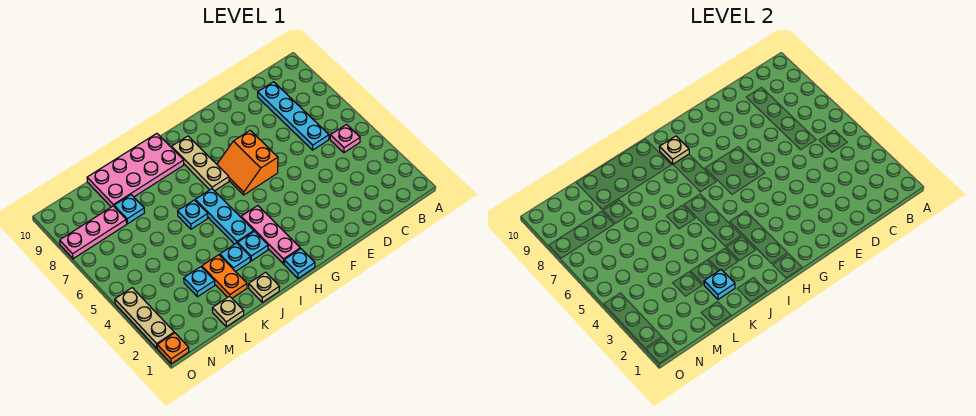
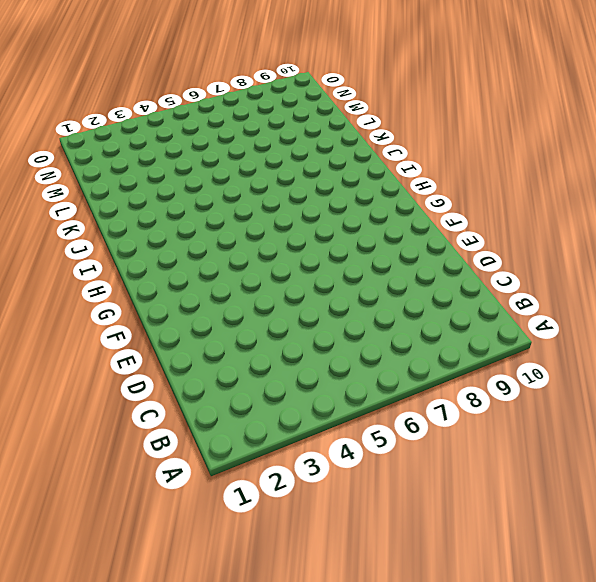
none -> pink plate B5 level 1
none -> cyan plate C6:C9 level 1
none -> orange slope F6:G7 level 1 top F

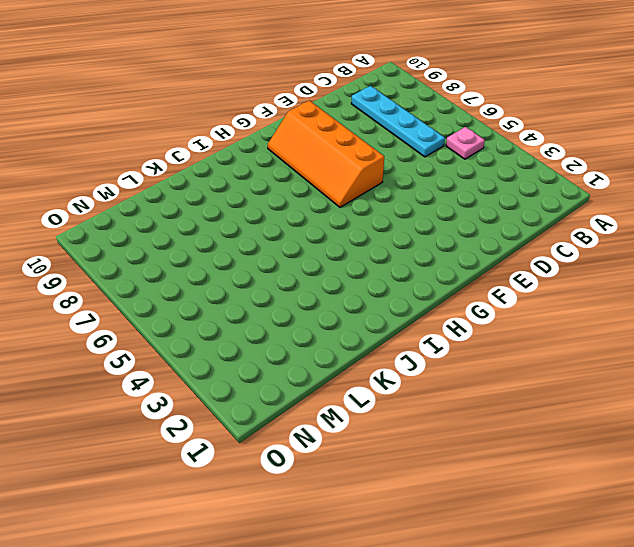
orange slope F6:G9 level 1 top F -> orange slope F6:G7 level 1 top F
none -> cyan plate H1 level 1
none -> pink plate H2:H4 level 1
none -> tan plate H7:H9 level 1

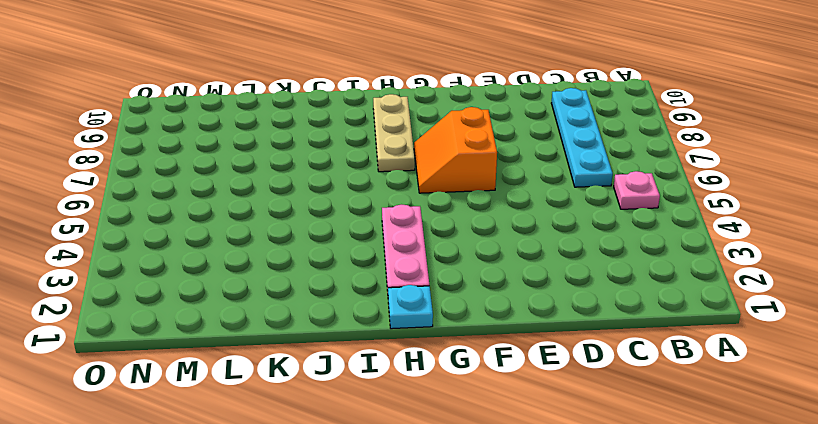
none -> cyan plate I3 level 1
none -> cyan plate I4:I6 level 1
none -> pink plate I9:L10 level 1

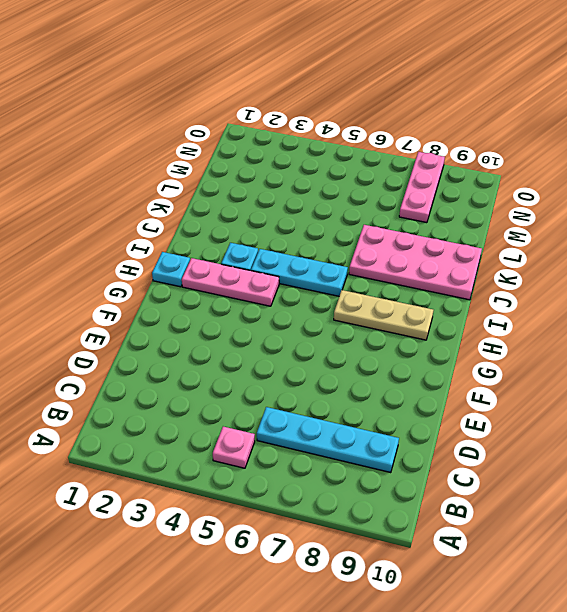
pink plate J7:K10 level 1 -> pink plate I9:L10 level 1
none -> orange slope F6:G7 level 1 top F
none -> tan plate J1 level 1
none -> cyan plate J3 level 1

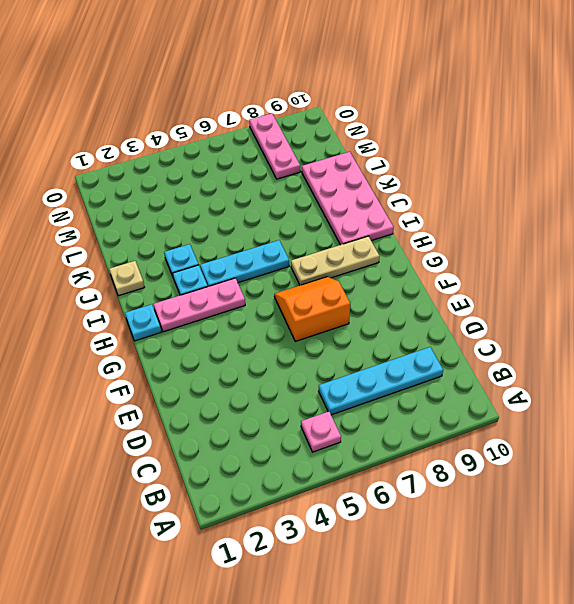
none -> cyan plate J6 level 1
none -> orange plate K2:K3 level 1
none -> tan plate L1 level 1

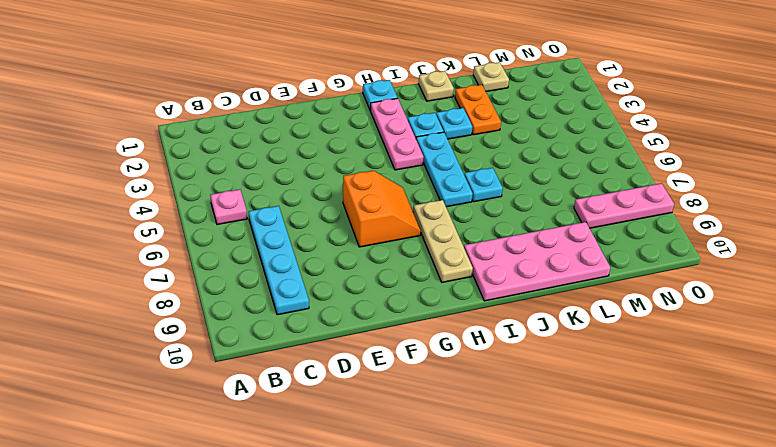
none -> cyan plate L3 level 1
none -> cyan plate L8 level 1
none -> orange plate O1 level 1

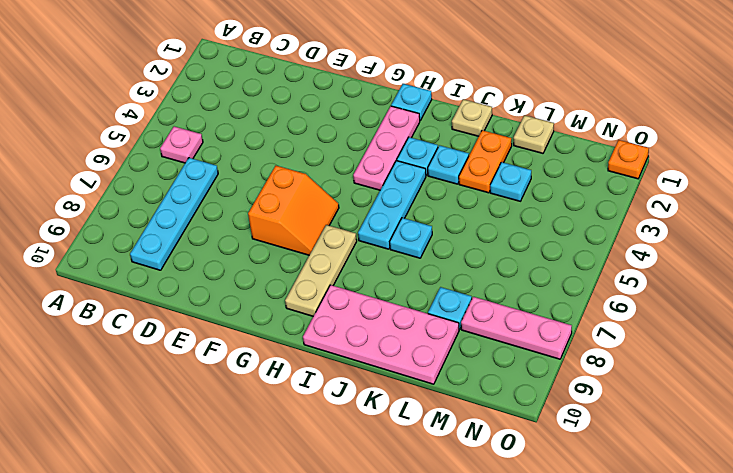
none -> tan plate O2:O4 level 1
none -> tan plate H9 level 2
none -> cyan plate K2 level 2

